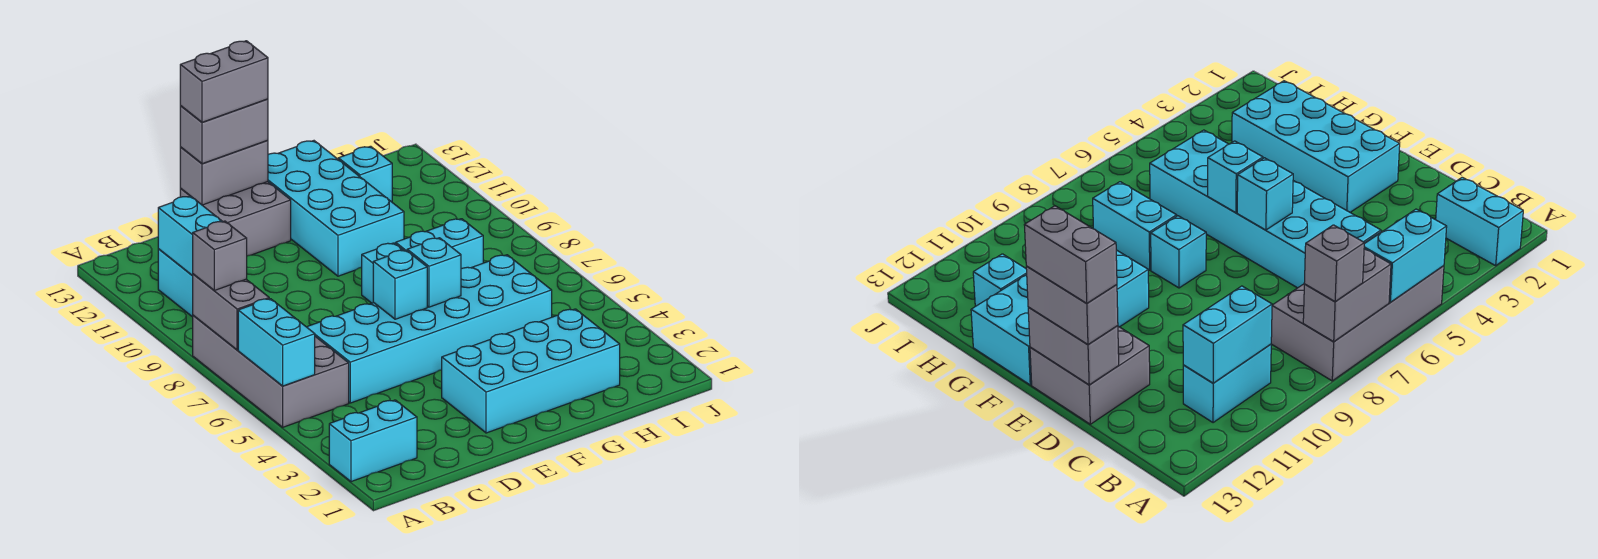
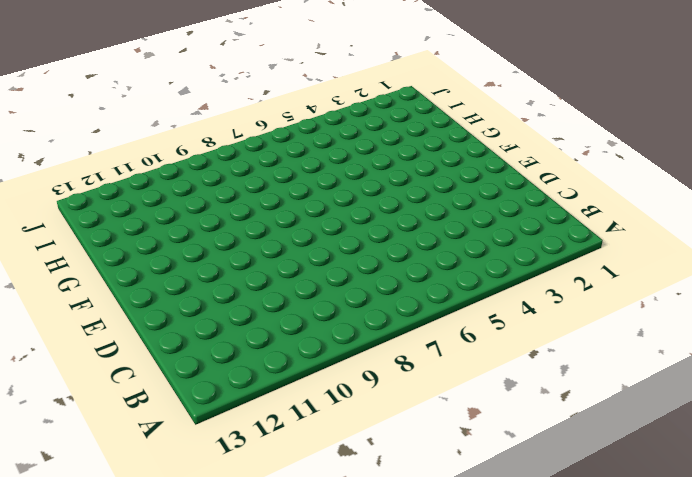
none -> cyan brick A2:B2 level 1
none -> grey brick A5:B8 level 1
none -> cyan brick B10:B11 level 1

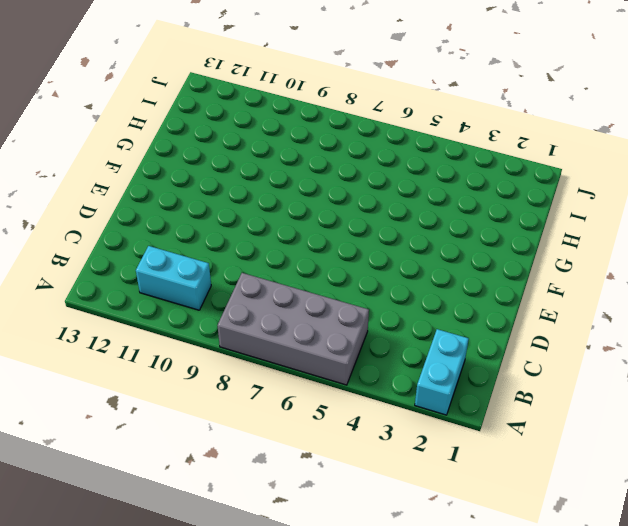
none -> cyan brick C5:H6 level 1
none -> grey brick D12:E13 level 1
none -> cyan brick E2:H3 level 1

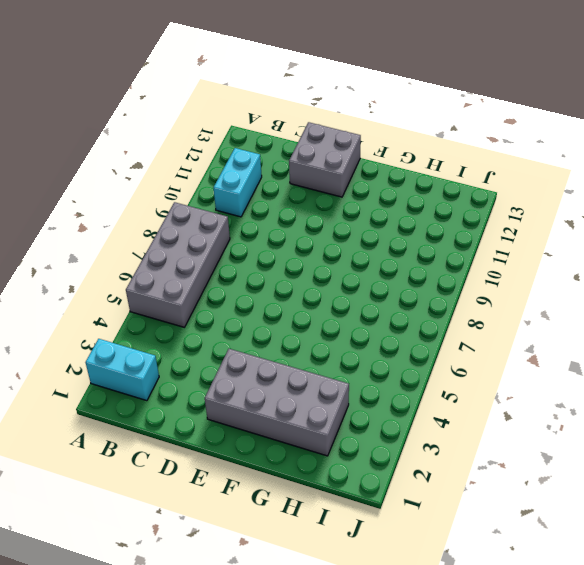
grey brick E2:H3 level 1 -> cyan brick E2:H3 level 1
none -> cyan brick C5:H6 level 1
none -> cyan brick F8 level 1
none -> cyan brick F10:G13 level 1

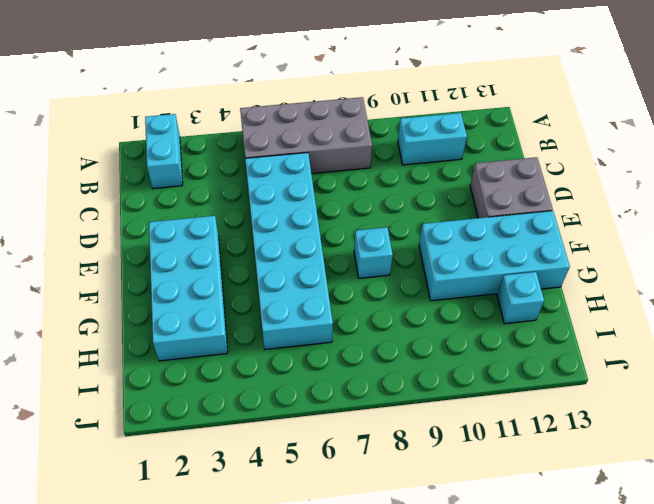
none -> cyan brick G8:H8 level 1
none -> cyan brick A5:A6 level 2
none -> grey brick A7:A8 level 2

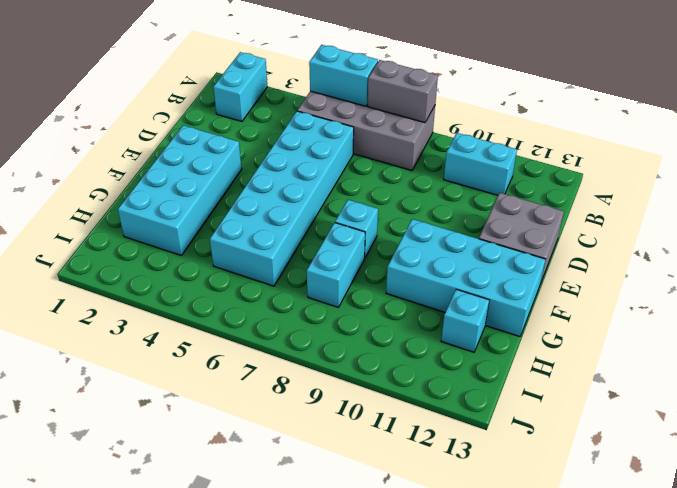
none -> cyan brick B10:B11 level 2
none -> grey brick D13:E13 level 2
none -> cyan brick E6 level 2

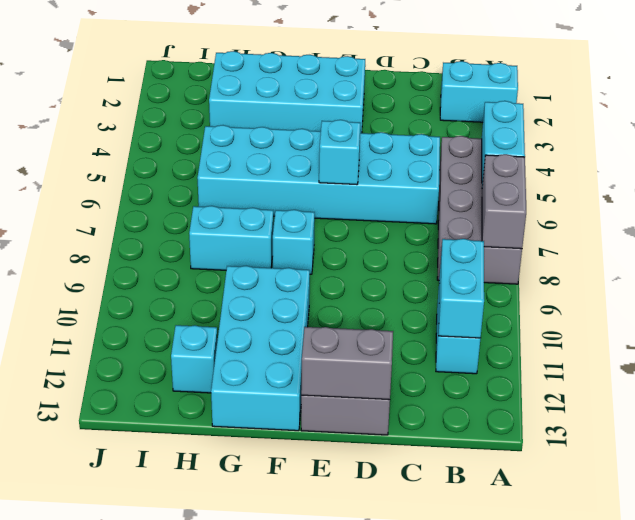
none -> cyan brick F6 level 2
none -> grey brick A8 level 3
none -> grey brick D13:E13 level 3

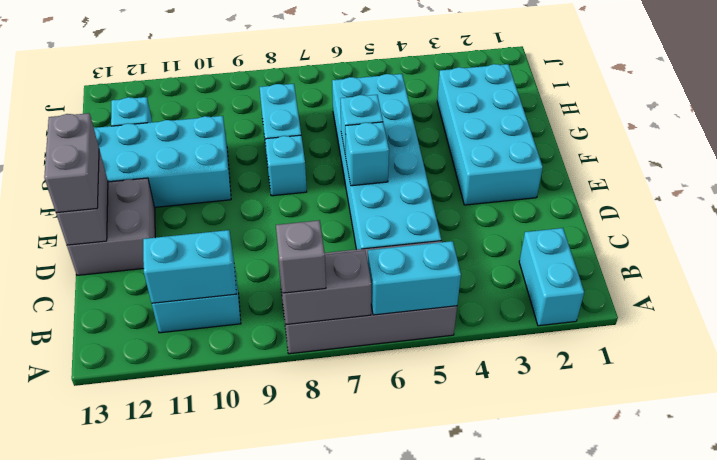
none -> grey brick D13:E13 level 4

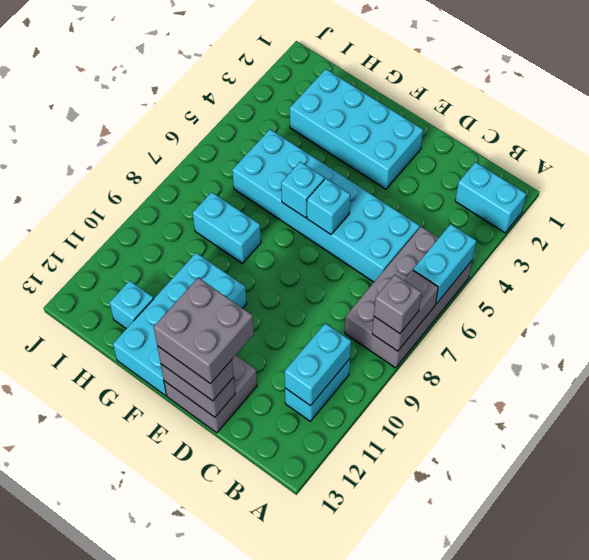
grey brick D12:E13 level 4 -> grey brick D13:E13 level 4
none -> cyan brick F8 level 1

